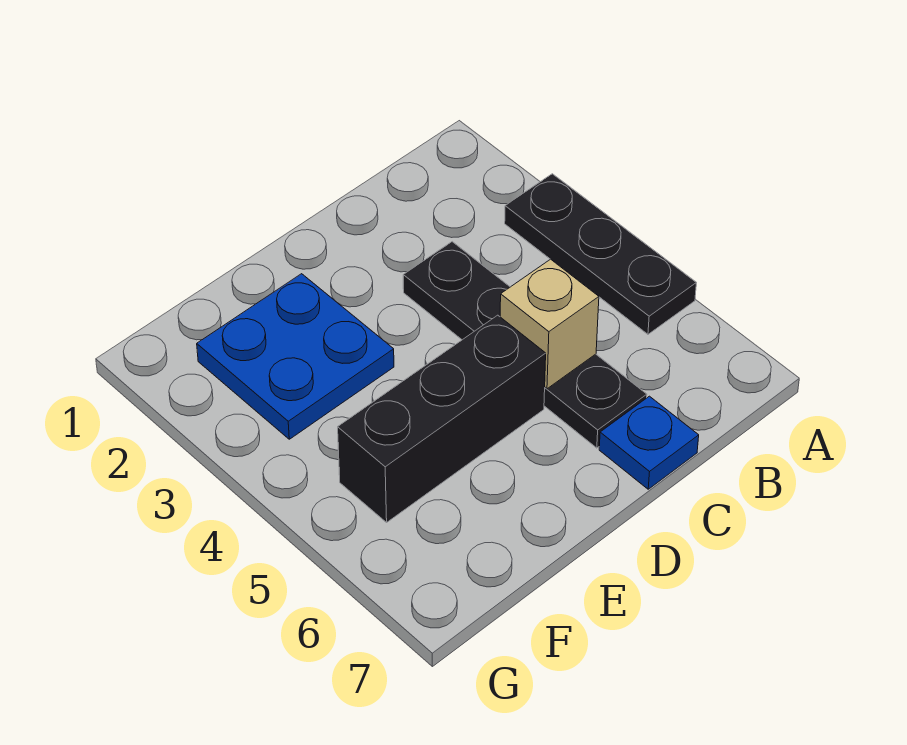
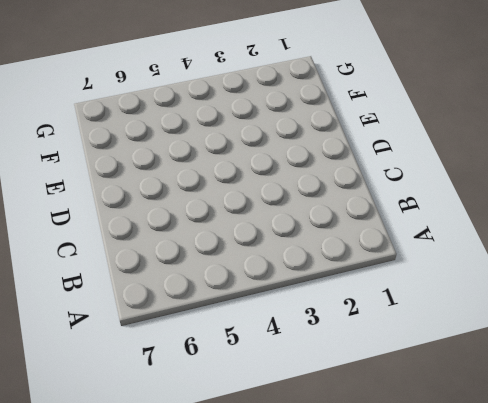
none -> black plate A3:A5 level 1
none -> black plate C3:C6 level 1

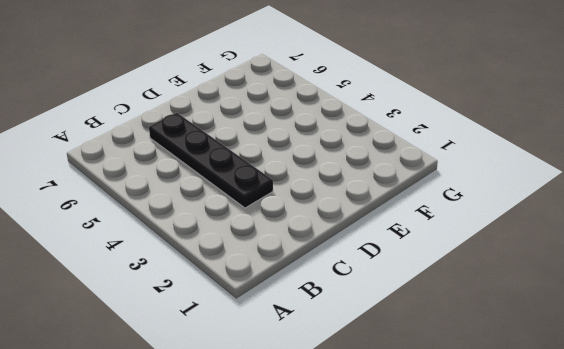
none -> black plate A3:A5 level 1
none -> blue plate C7 level 1

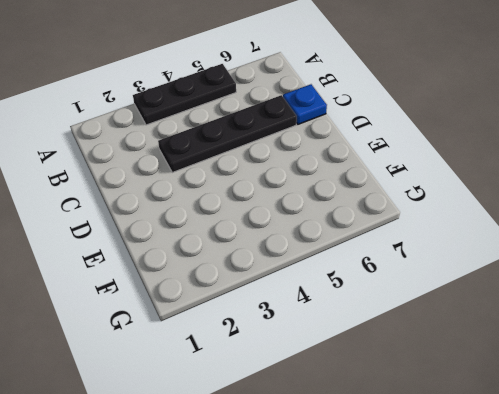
none -> black brick D5:F5 level 1
none -> blue plate E2:F3 level 1

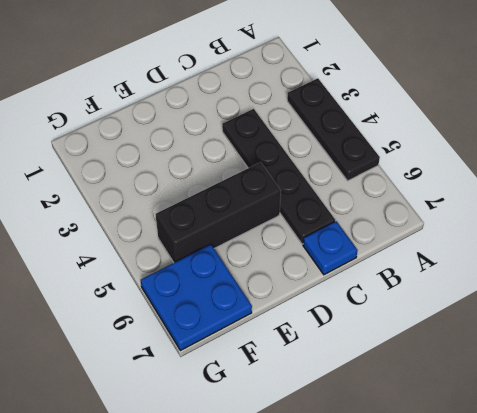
blue plate F6:G7 level 1 -> blue plate E2:F3 level 1
none -> tan brick C5 level 2

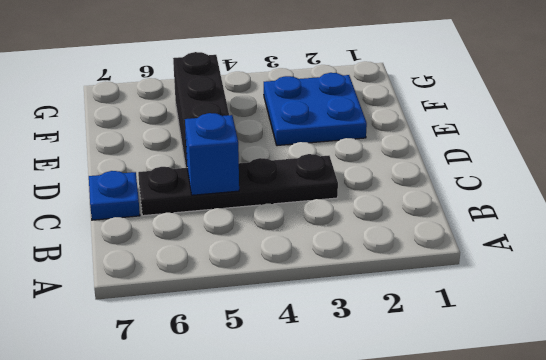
blue brick C5 level 2 -> tan brick C5 level 2
none -> black plate A3:A5 level 1

